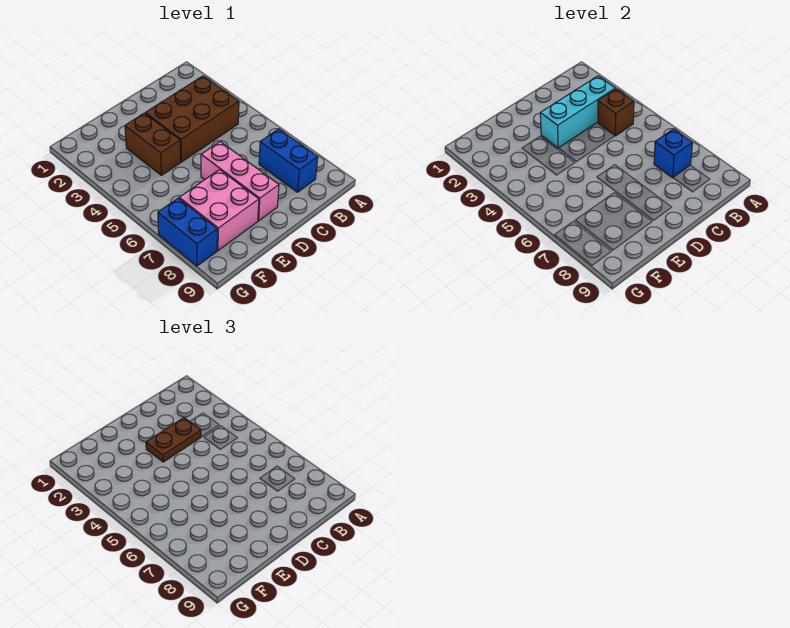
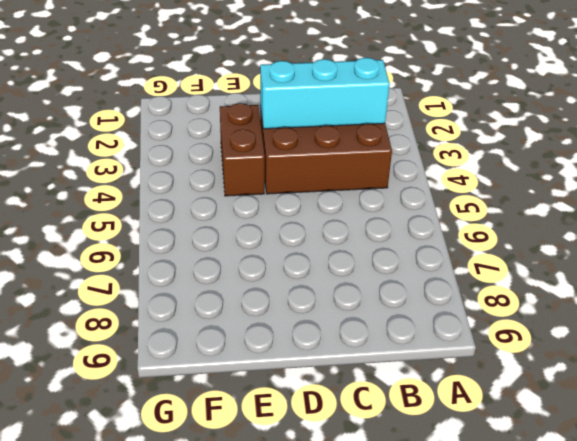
none -> blue brick B7:B8 level 1
none -> pink brick D6:D8 level 1

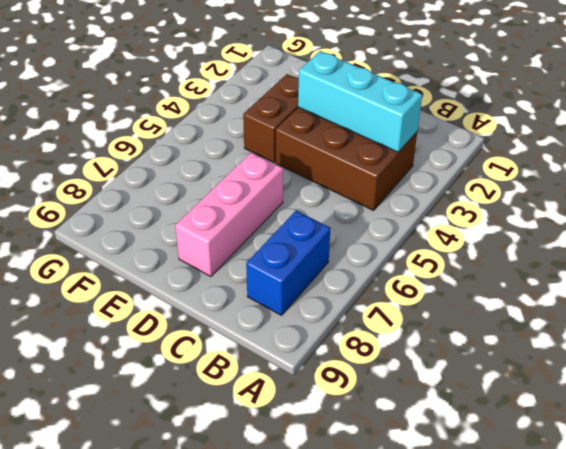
none -> pink brick E7:F8 level 1
none -> blue brick G7:G8 level 1

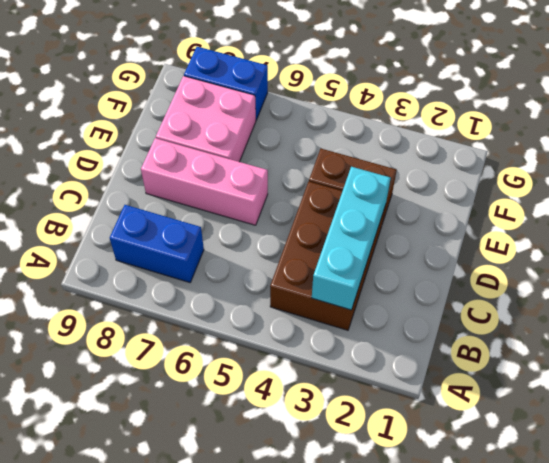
none -> brown brick B4 level 2
none -> blue brick B7 level 2

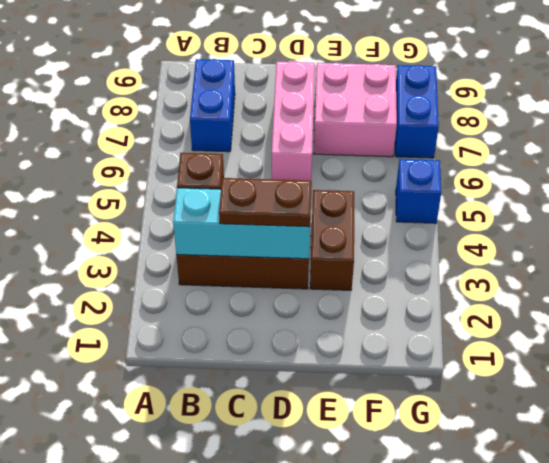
blue brick G5 level 1 -> blue brick B7 level 2

